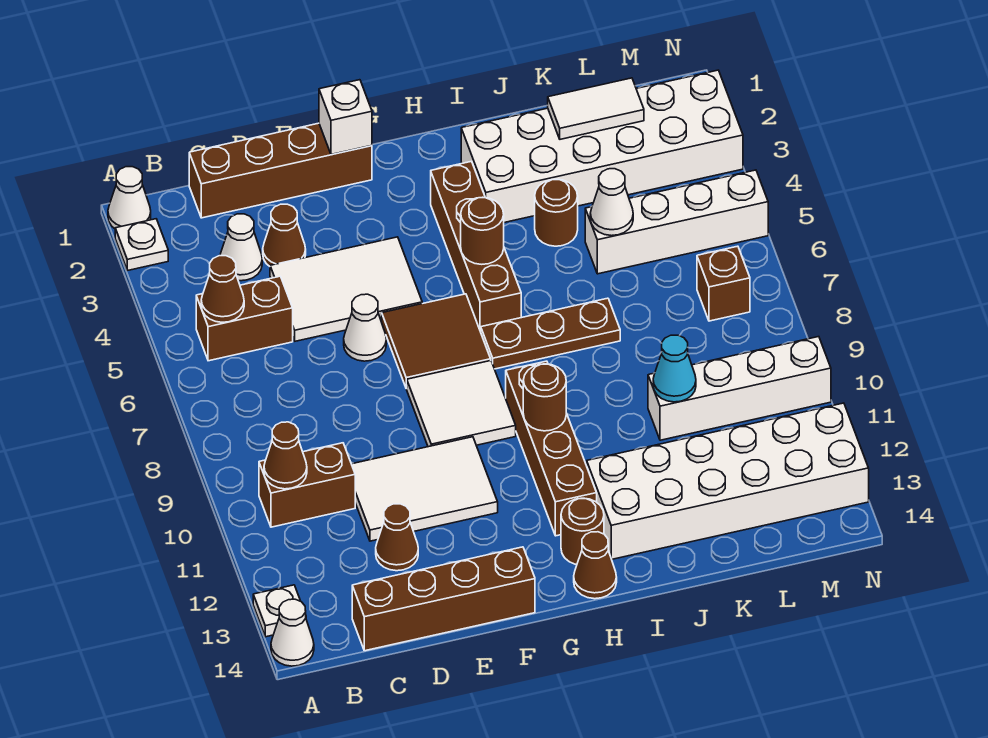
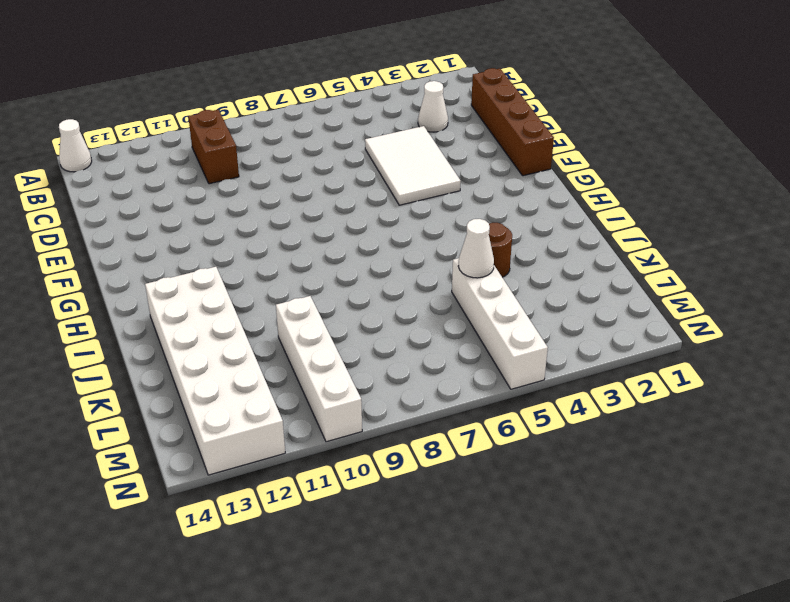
none -> white cone A1 level 1
none -> white plate A2 level 1
none -> white plate A13 level 1
none -> brown brick B5:C5 level 1

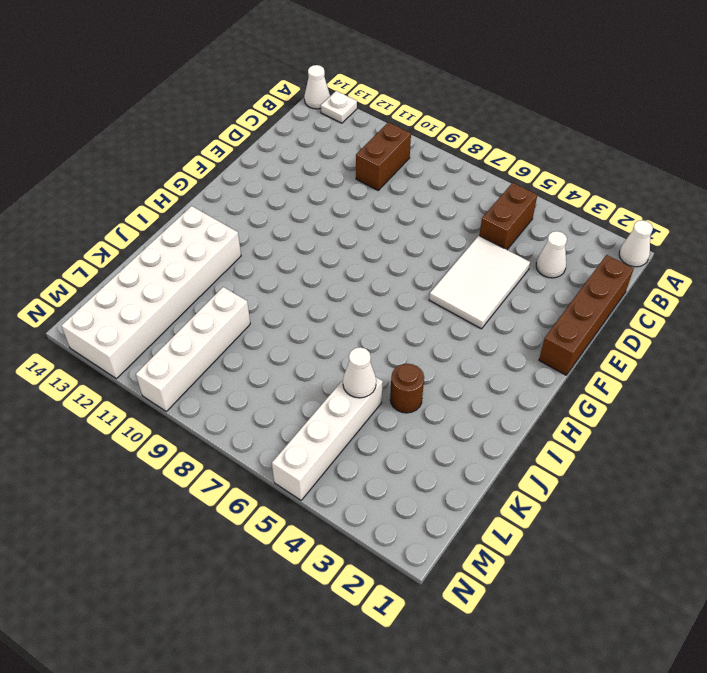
none -> white plate A2 level 1
none -> brown brick C14:F14 level 1
none -> brown cone D3 level 1
none -> white tile D10:F11 level 1

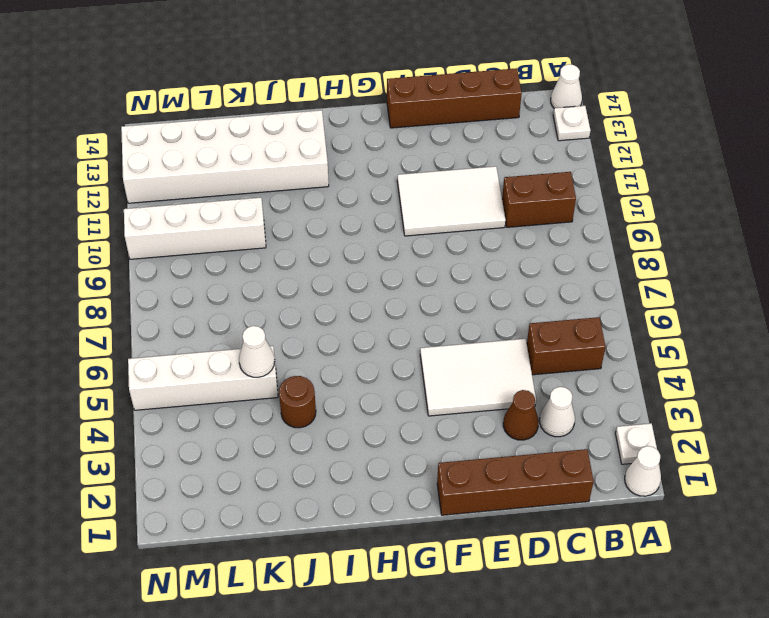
none -> brown cone D12 level 1
none -> white cone E6 level 1
none -> brown tile F6:G7 level 1
none -> white tile F8:G9 level 1

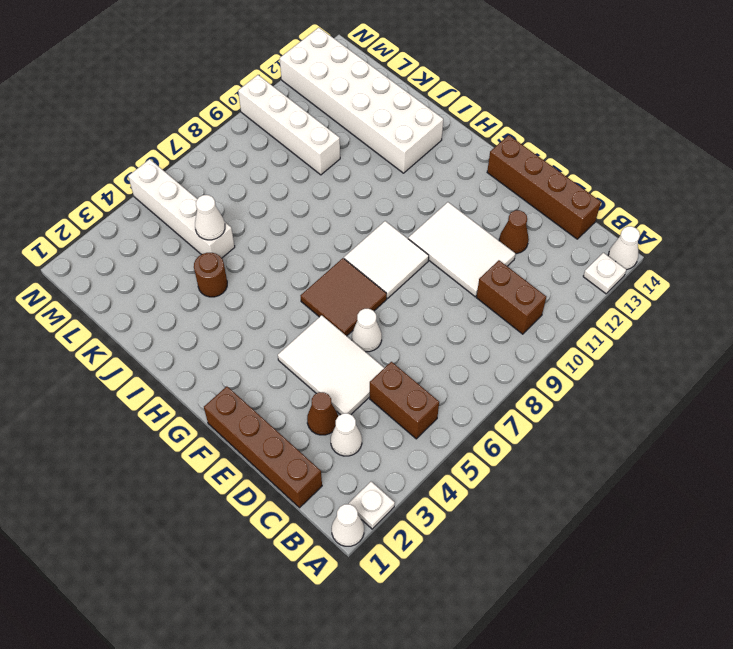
none -> brown brick H3:H6 level 1
none -> brown plate H7:J7 level 1
none -> brown brick H9:H12 level 1
none -> brown round brick H13 level 1

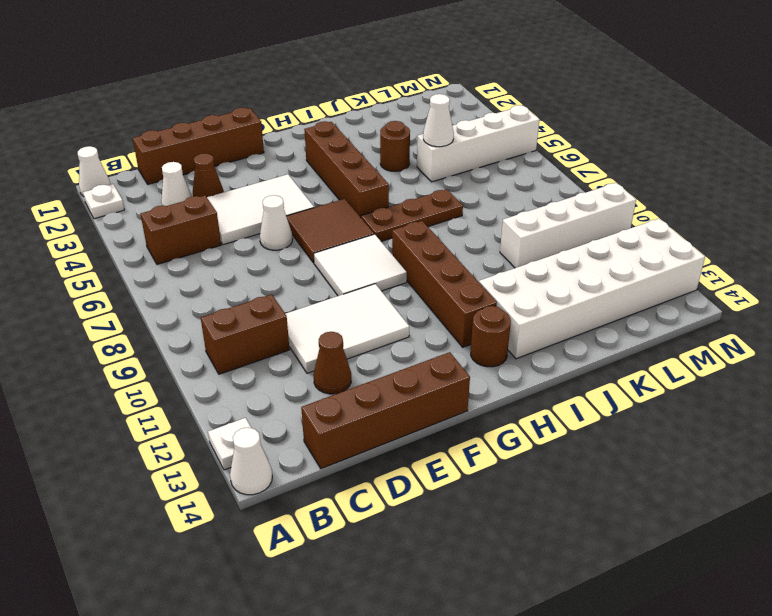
none -> brown cone H14 level 1
none -> white brick I2:N3 level 1
none -> brown brick M7 level 1
none -> brown cone B5 level 2

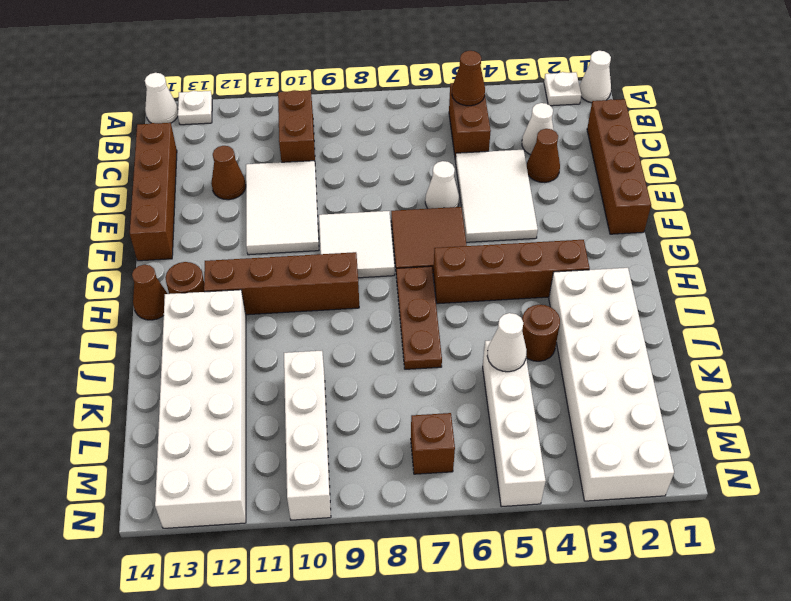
none -> brown cone B10 level 2
none -> white brick F1 level 2
none -> brown round brick H5 level 2
none -> brown round brick H10 level 2

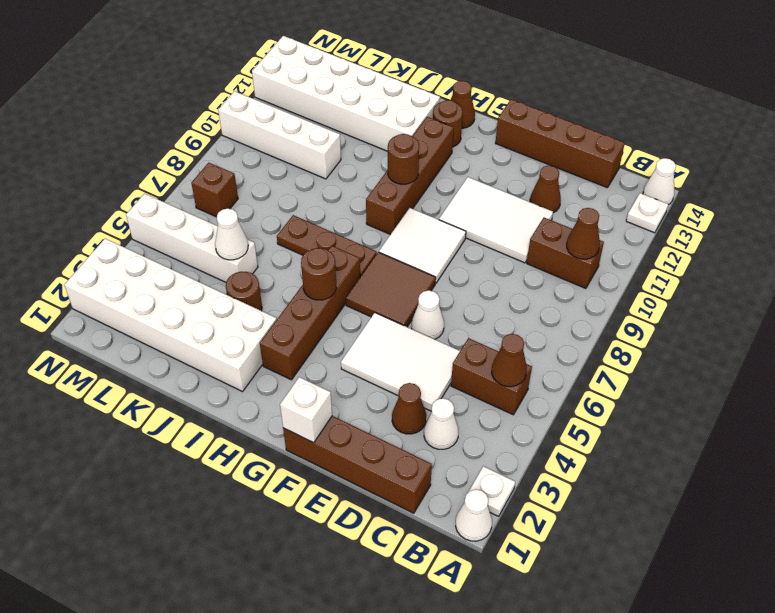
none -> white tile K2:L2 level 2
none -> cyan cone K10 level 2

